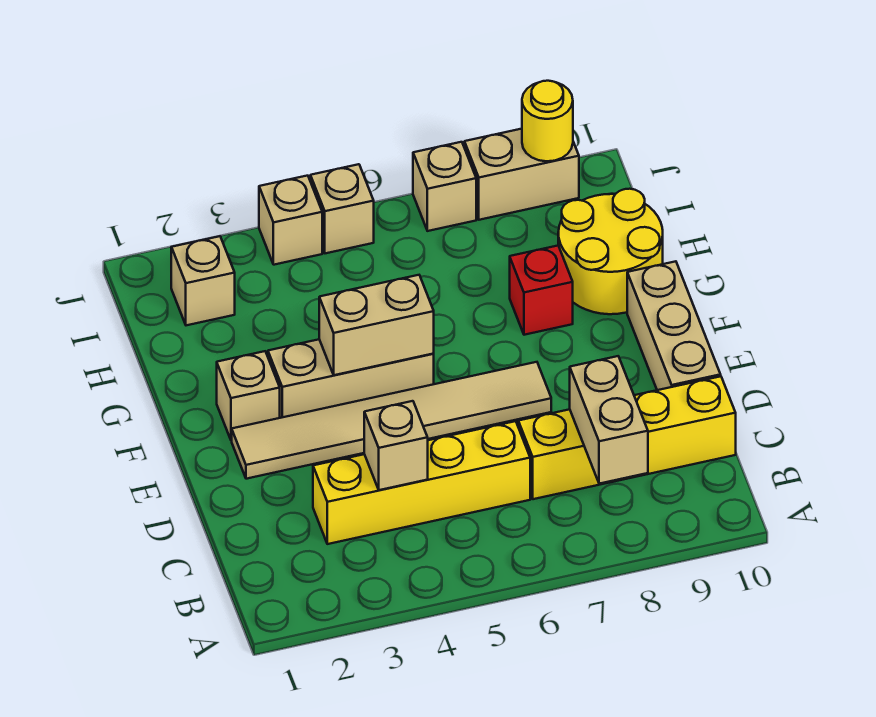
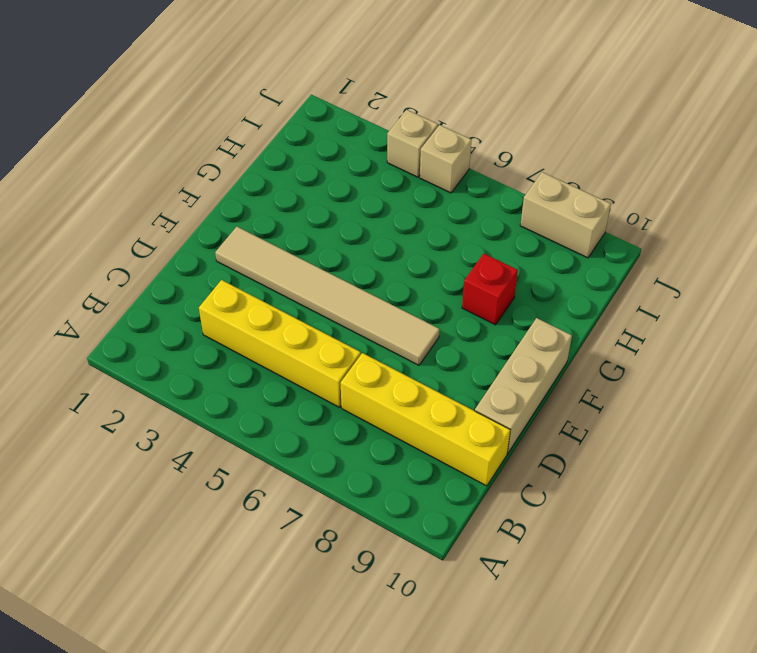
none -> tan brick F2 level 1
none -> tan brick F3:F5 level 1
none -> yellow round brick G9:H10 level 1

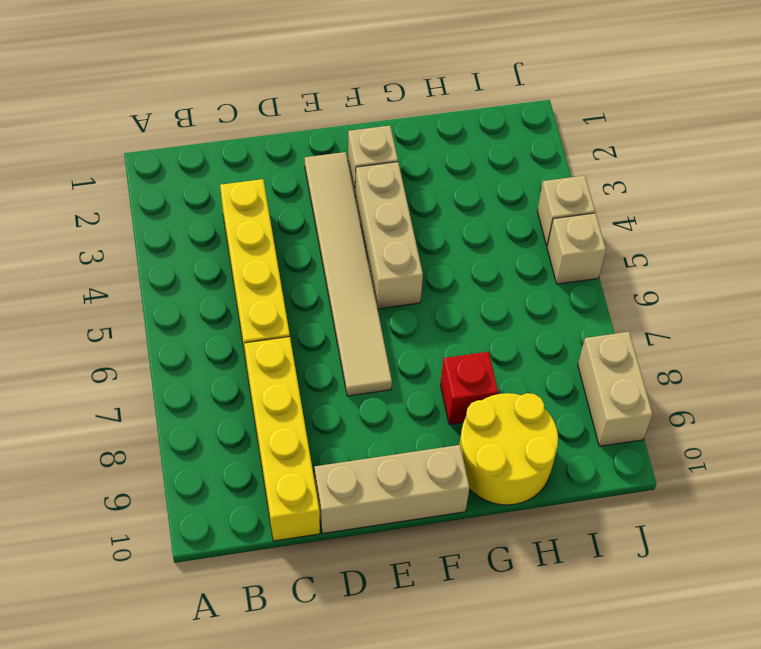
none -> tan brick I2 level 1
none -> tan brick J7 level 1
none -> tan brick B8:C8 level 2

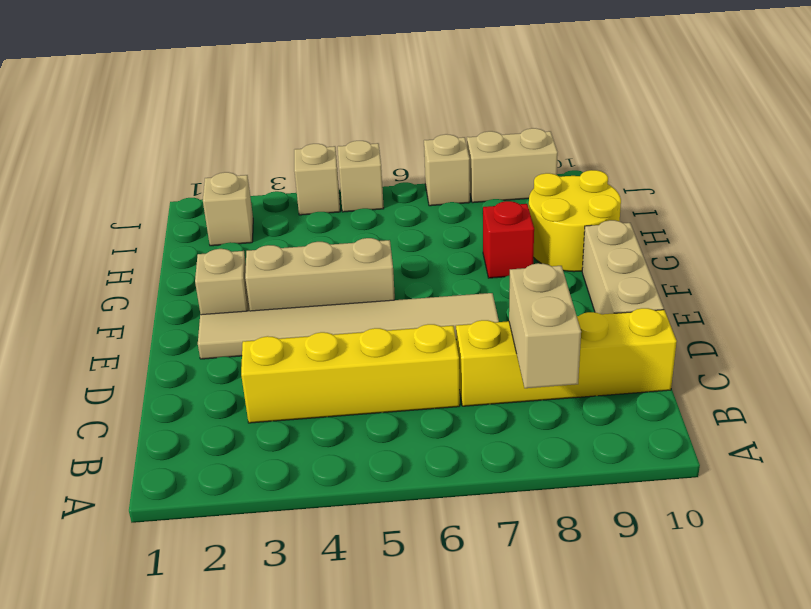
none -> tan brick C4 level 2
none -> tan brick F4:F5 level 2
none -> yellow round brick J9 level 2

